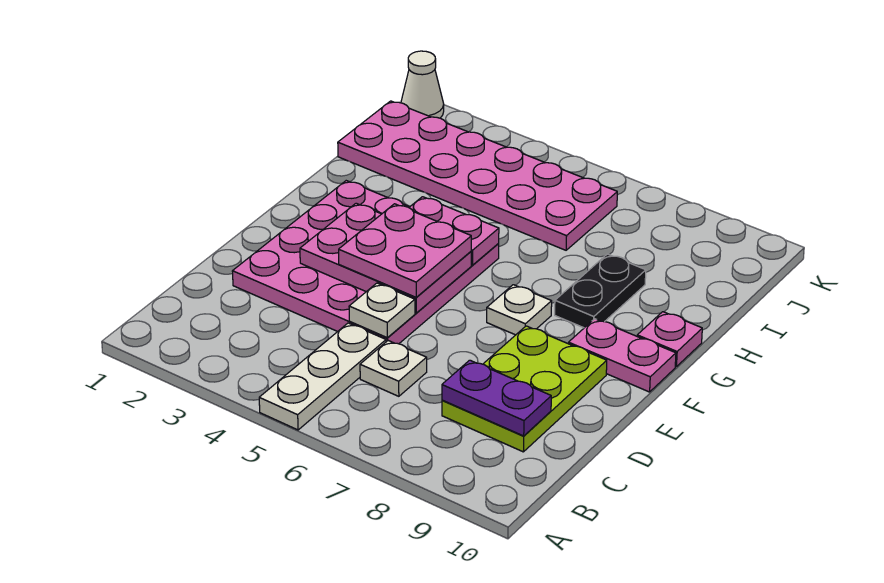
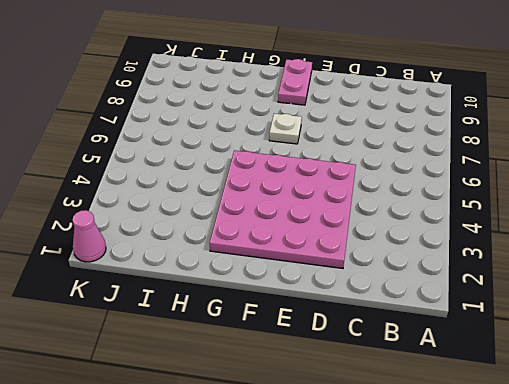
pink cone K1 level 1 -> white cone K1 level 1
none -> white plate A5:C5 level 1
none -> white plate C6 level 1
none -> lime plate C8:E9 level 1

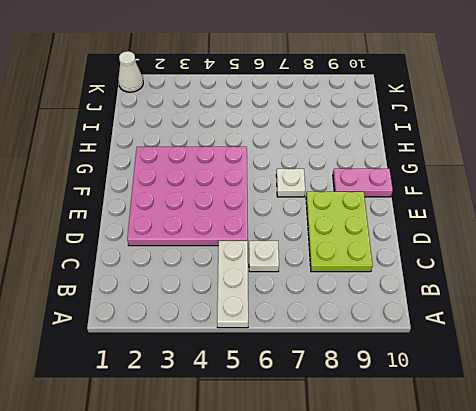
none -> black plate G8:H8 level 1
none -> pink plate G10 level 1
none -> pink plate I1:J6 level 1

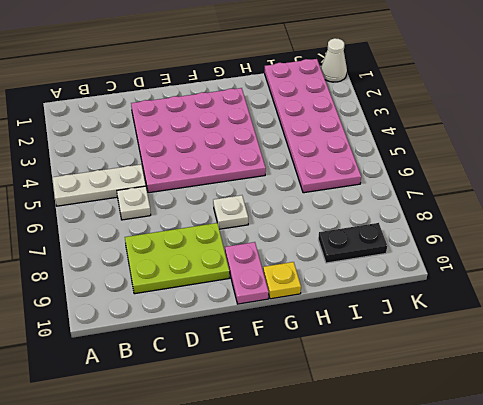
yellow plate G10 level 1 -> pink plate G10 level 1
black plate I9:J9 level 1 -> black plate G8:H8 level 1
none -> purple plate C8:C9 level 2
none -> white plate D5 level 2
none -> pink plate E3:F5 level 2

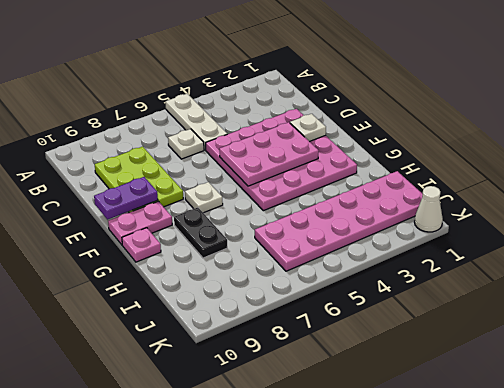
white plate E2 level 2 -> white plate D5 level 2
purple plate E9:E10 level 2 -> purple plate C8:C9 level 2
none -> pink plate G4:G5 level 2
none -> pink plate E4:F5 level 3

